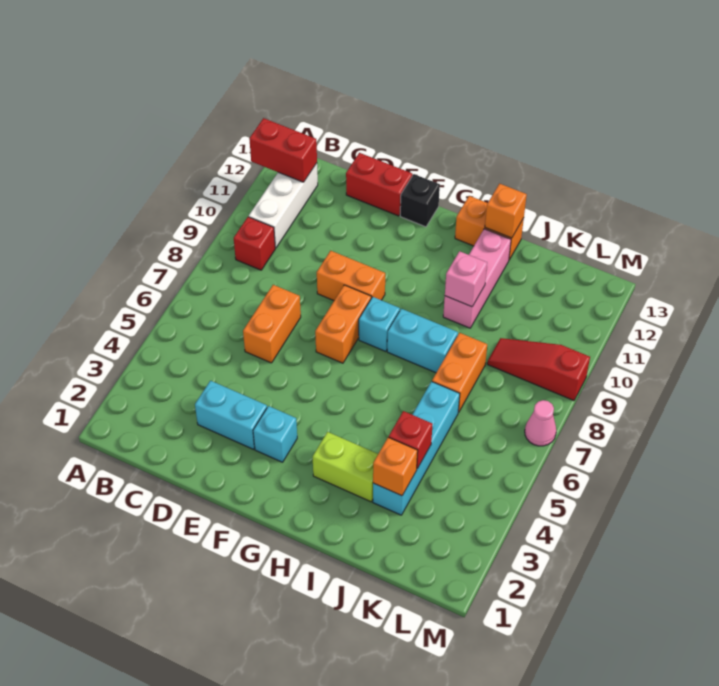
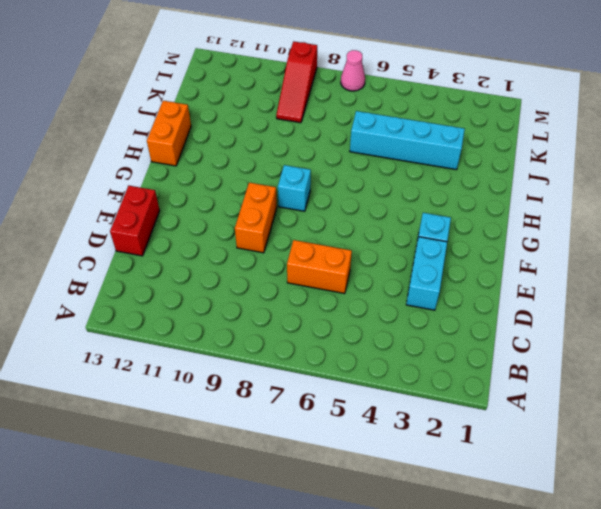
none -> red brick B9 level 1
none -> white brick B10:B12 level 1
none -> orange brick F7:F8 level 1

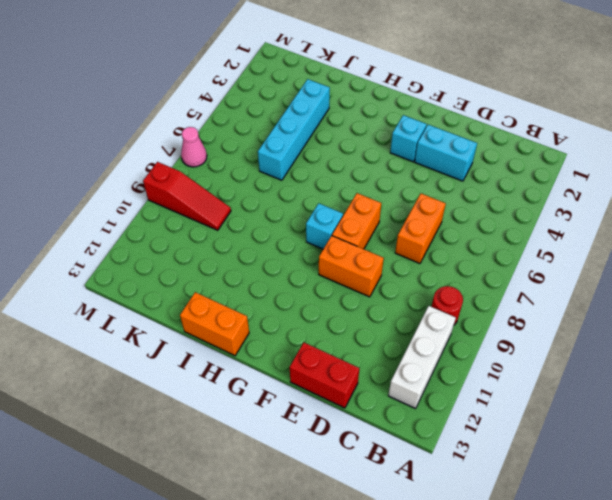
red round brick B9 level 1 -> red brick B9 level 1
none -> black brick F13 level 1
none -> lime brick H3:I3 level 1
none -> cyan brick H8:I8 level 1

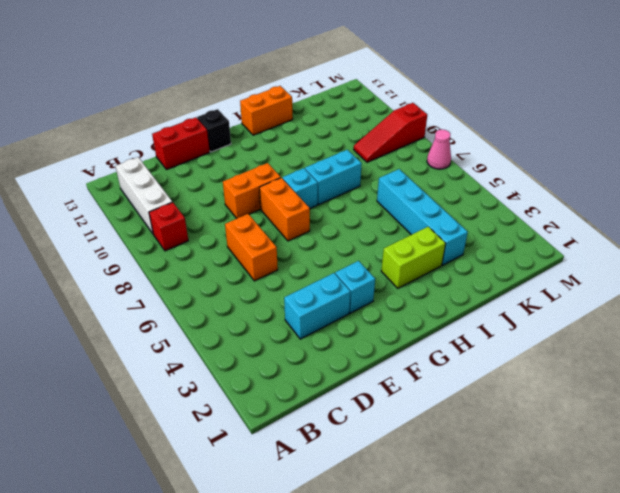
none -> pink brick I10:I12 level 1
none -> orange brick J7:J8 level 1
none -> red brick A12:B12 level 2

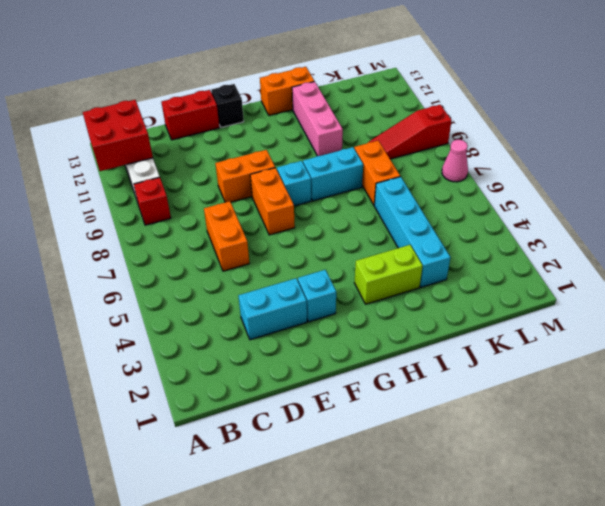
red brick A11:B12 level 2 -> red brick A12:B12 level 2
none -> pink brick I10 level 2
none -> orange brick I13 level 2
none -> orange brick J3 level 2

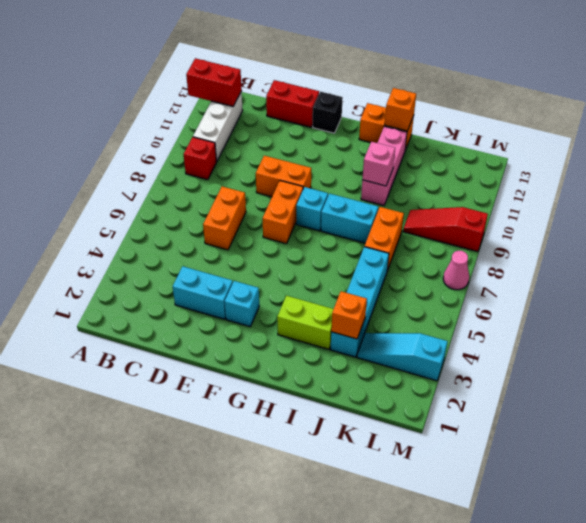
cyan slope K3:M3 level 1 top M -> none
none -> red brick J4 level 2

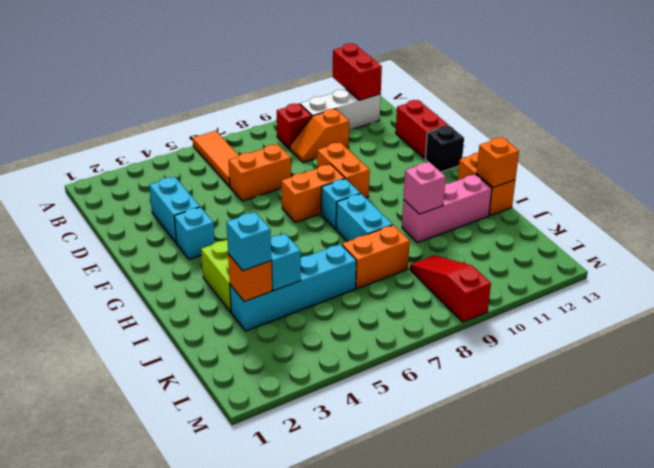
orange tile A6:C6 level 1 -> none
orange slope C9:C10 level 1 top 10 -> none
cyan brick J3 level 3 -> none
cyan brick J4 level 2 -> red brick J4 level 2
none -> pink cone M7 level 1

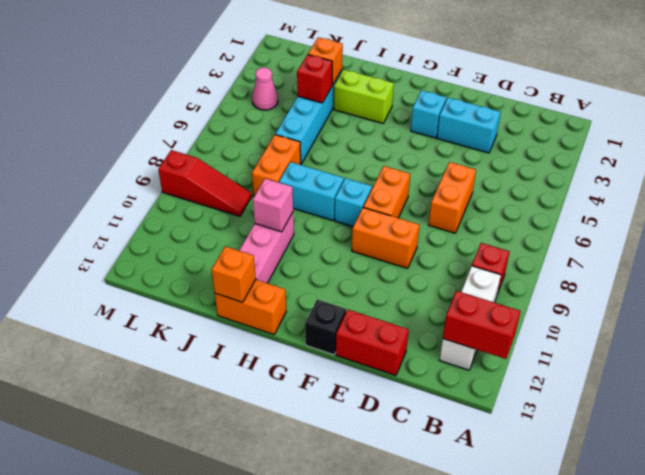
pink cone L4 level 1 -> pink cone M7 level 1

